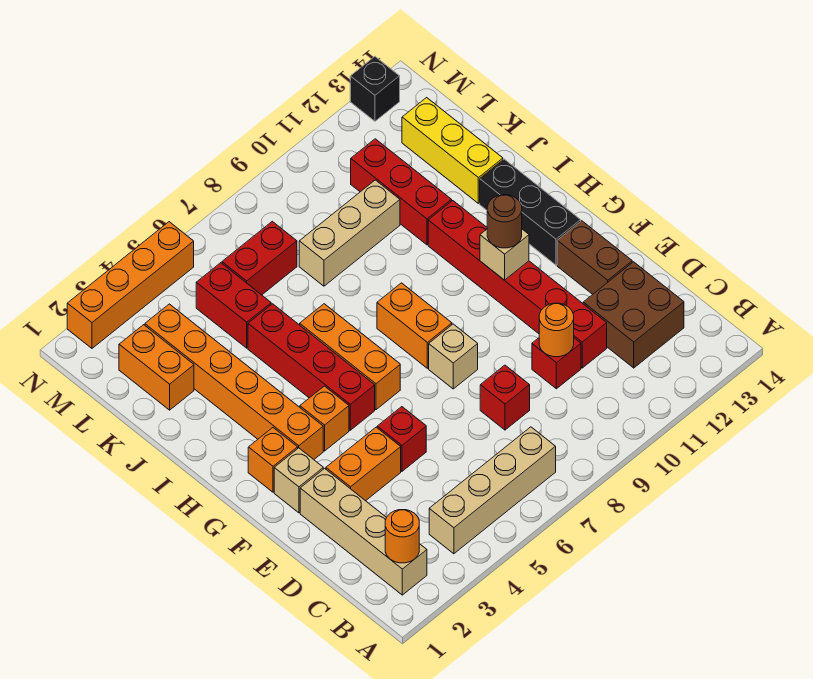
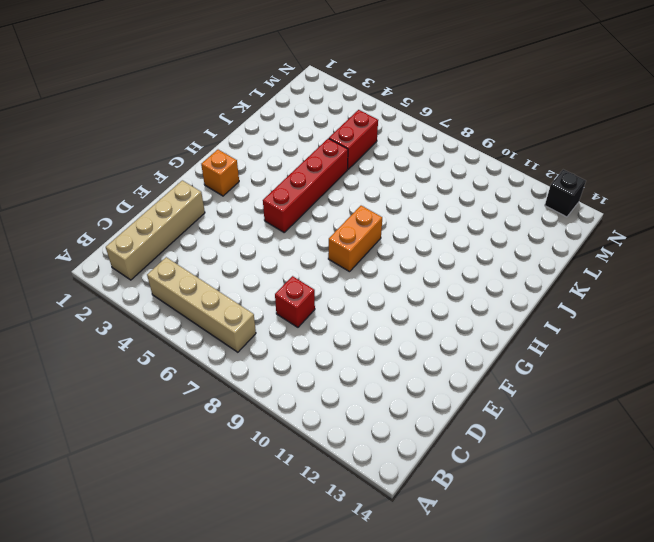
none -> brown brick C12:D13 level 1
none -> red brick D10 level 1
none -> red brick D11:I11 level 1
none -> orange brick E3:E4 level 1

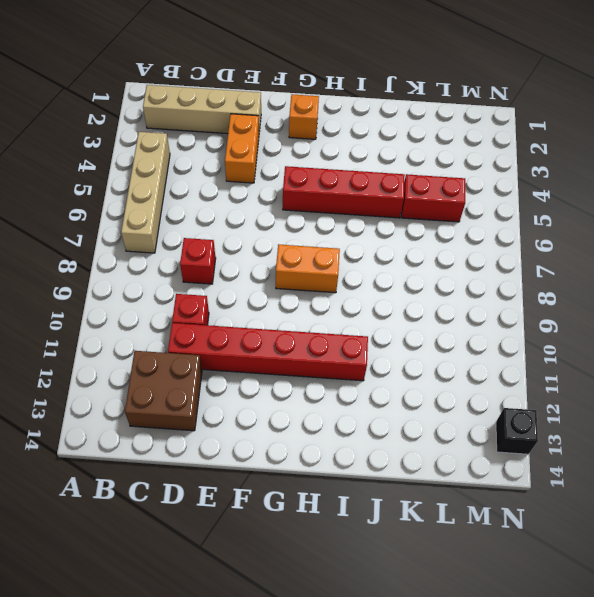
none -> red brick E5 level 1
none -> brown brick E13:F13 level 1
none -> tan brick F2 level 1
none -> tan brick F8 level 1

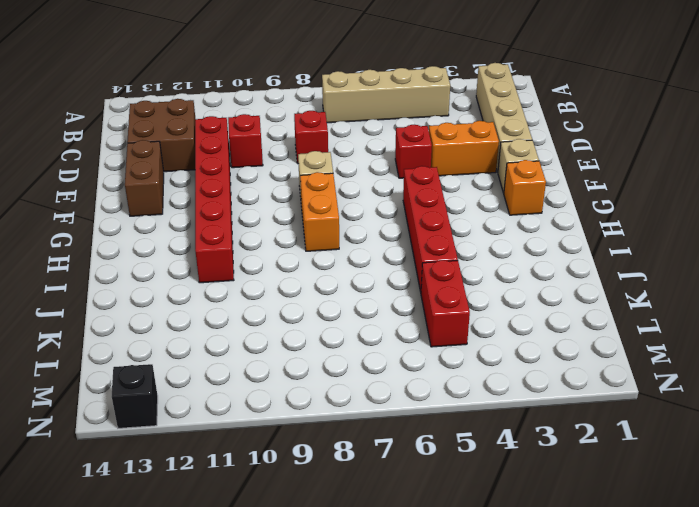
none -> orange brick G3:L3 level 1
none -> orange brick G4 level 1
none -> orange brick G6:I6 level 1
none -> black brick G13:I13 level 1

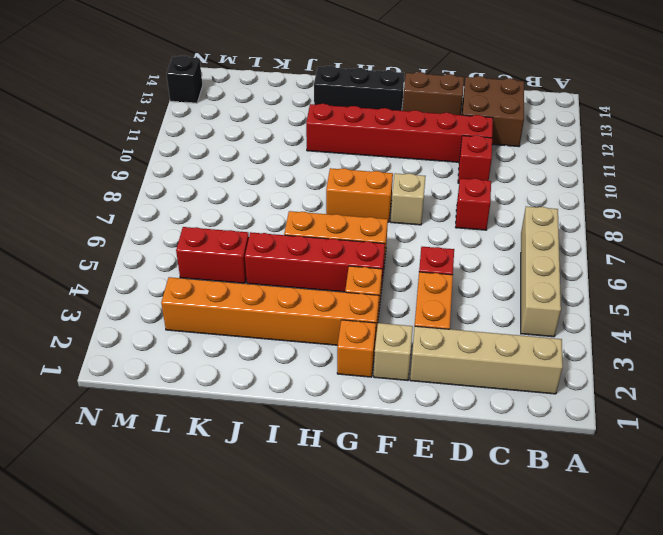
none -> red brick J11:L11 level 1
none -> yellow brick J13:L13 level 1
none -> orange brick K2:L2 level 1
none -> tan brick K8:K10 level 1

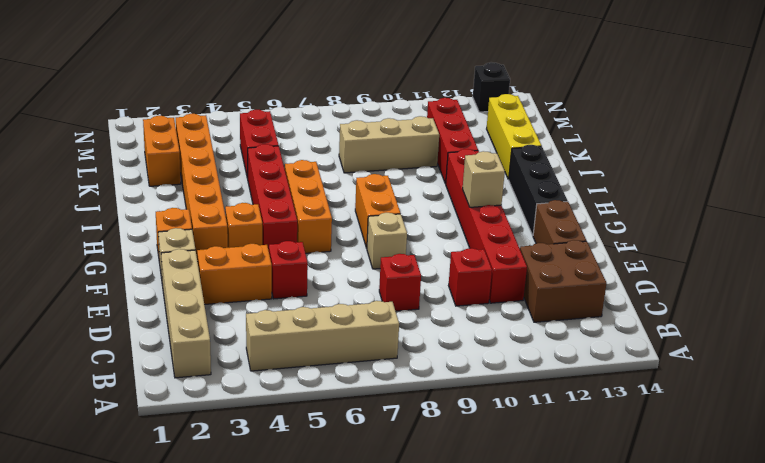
none -> red brick L6:L7 level 1
none -> orange brick N2:N5 level 1
none -> orange round brick B2 level 2
none -> orange round brick D10 level 2

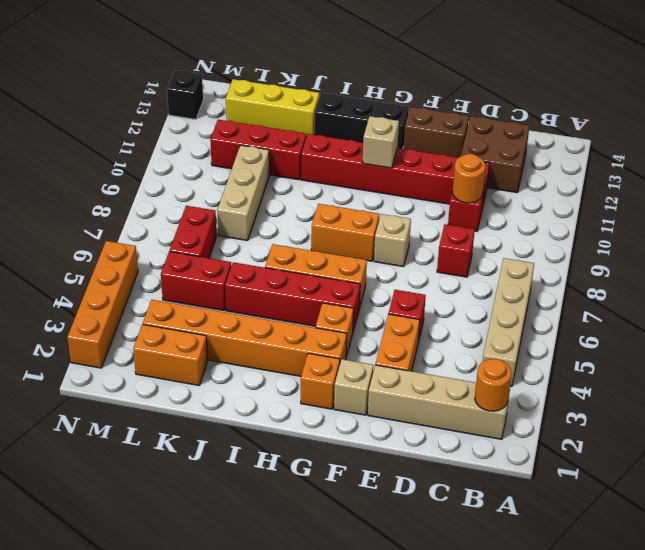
none -> brown round brick G11 level 3

